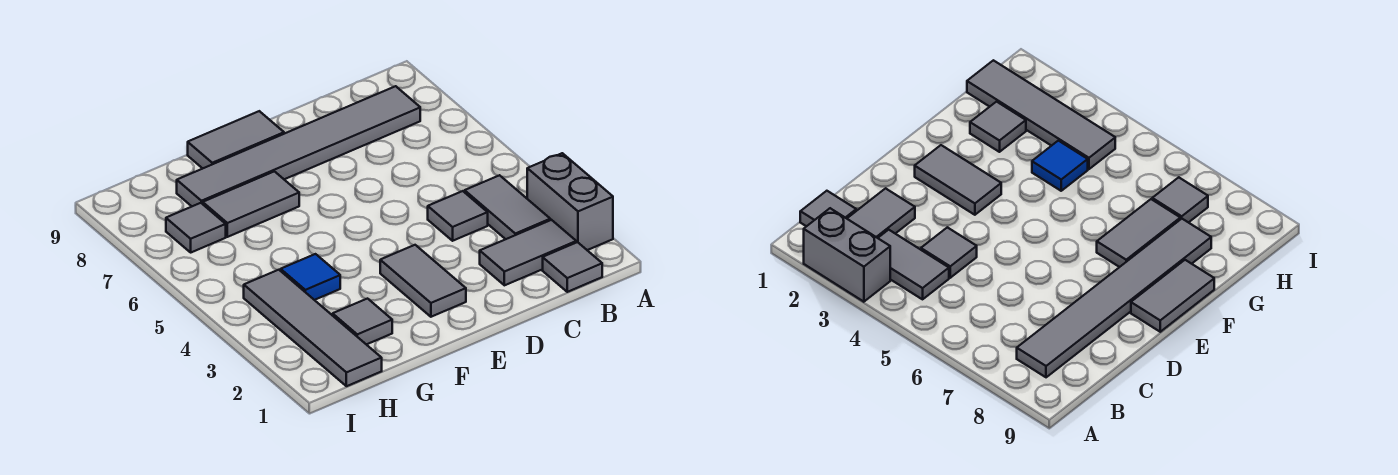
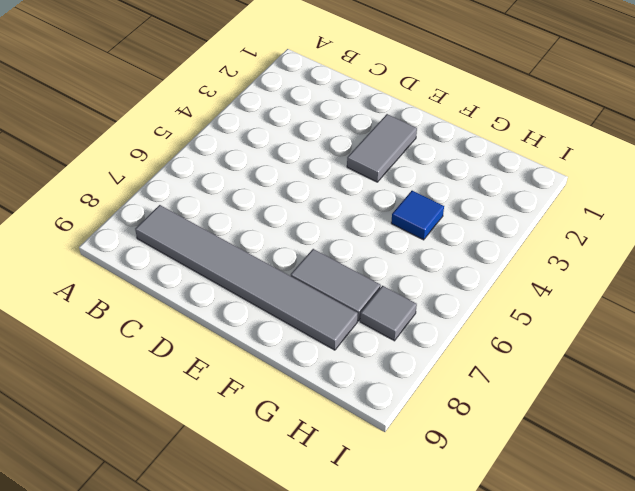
none -> grey brick A2:A3 level 1
none -> grey tile B1 level 1
none -> grey tile B2:C2 level 1

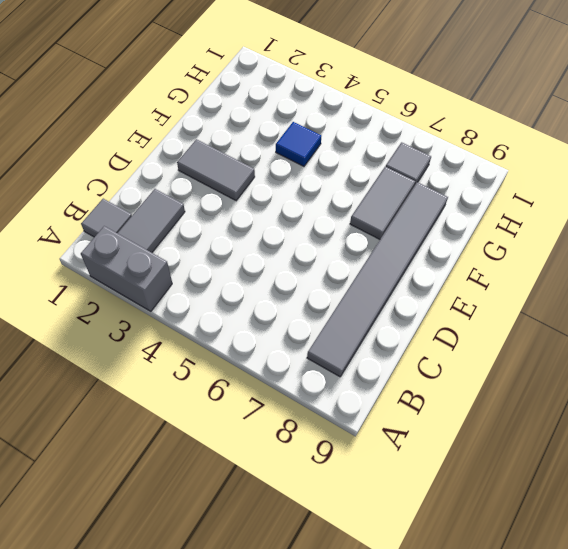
none -> grey tile B3:B4 level 1
none -> grey tile C4 level 1
none -> grey tile E9:F9 level 1

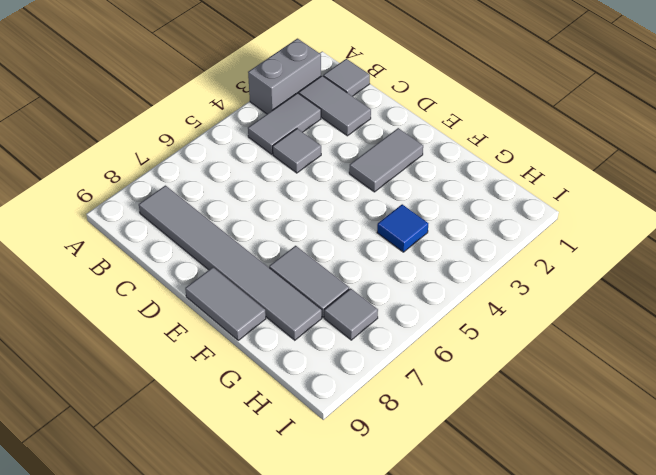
none -> grey tile G2 level 1
none -> grey tile H1:H4 level 1

